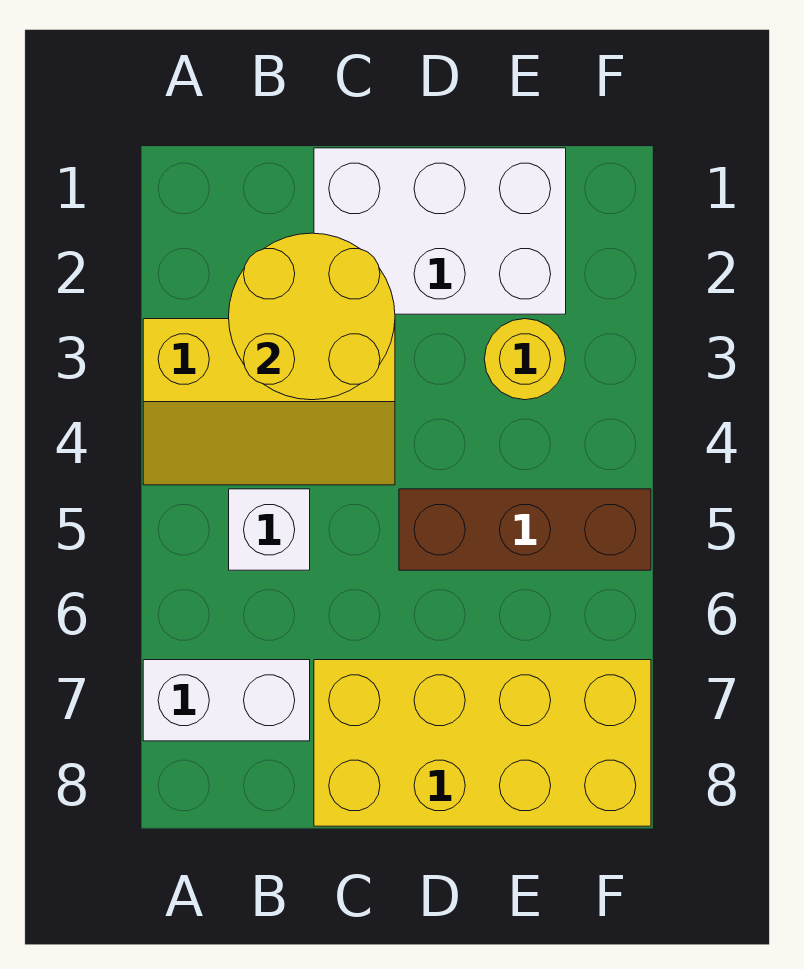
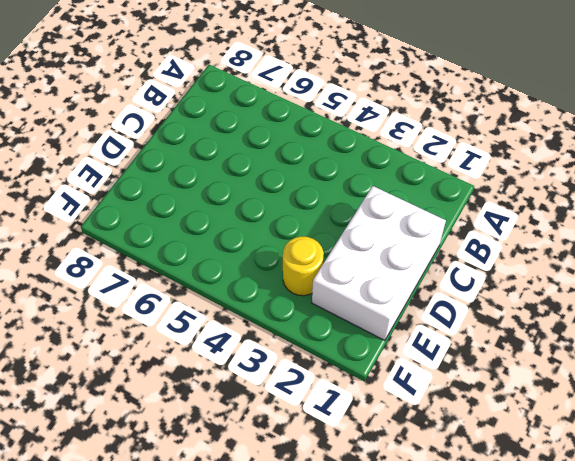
none -> yellow slope A3:C4 level 1 top 3
none -> white brick A7:B7 level 1

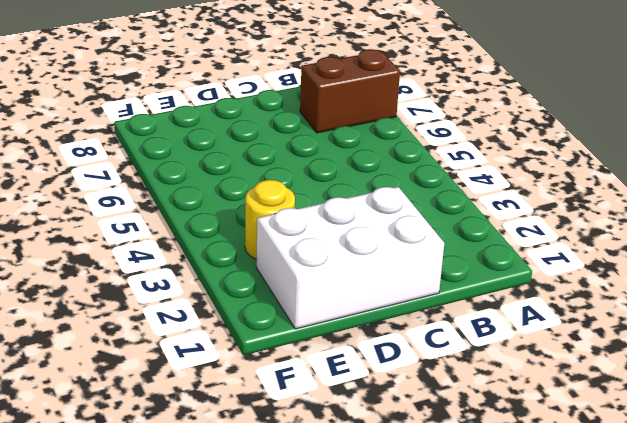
brown brick A7:B7 level 1 -> white brick A7:B7 level 1
none -> yellow slope A3:C4 level 1 top 3
none -> white brick B5 level 1

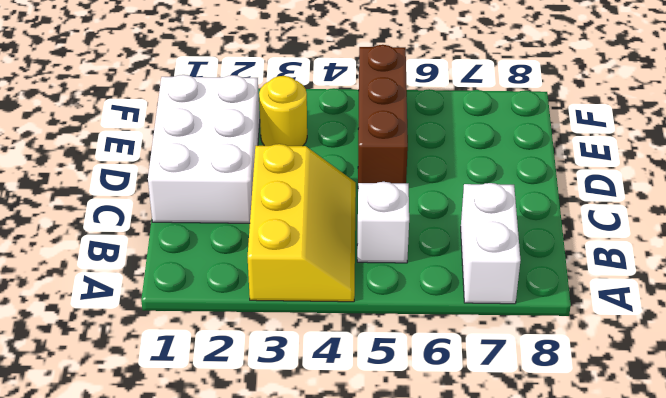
none -> yellow brick C7:F8 level 1
none -> yellow round brick B2:C3 level 2

